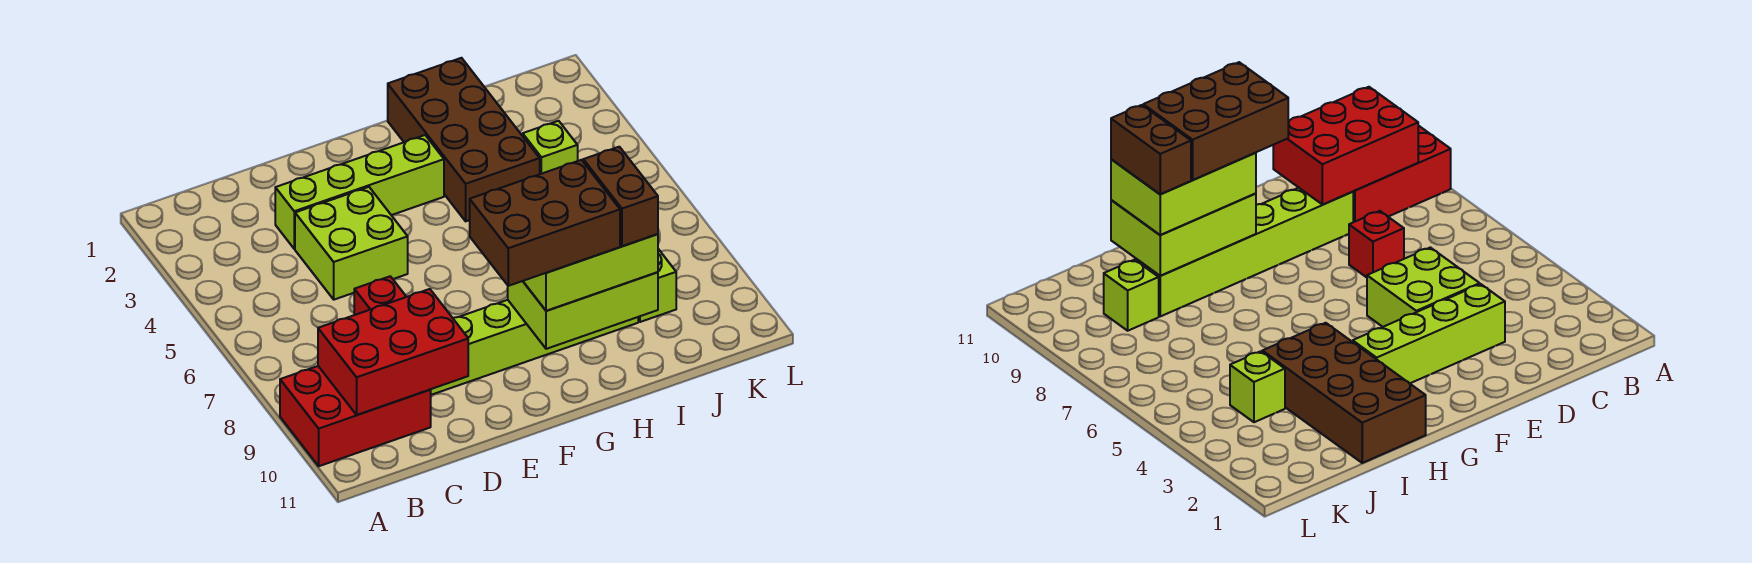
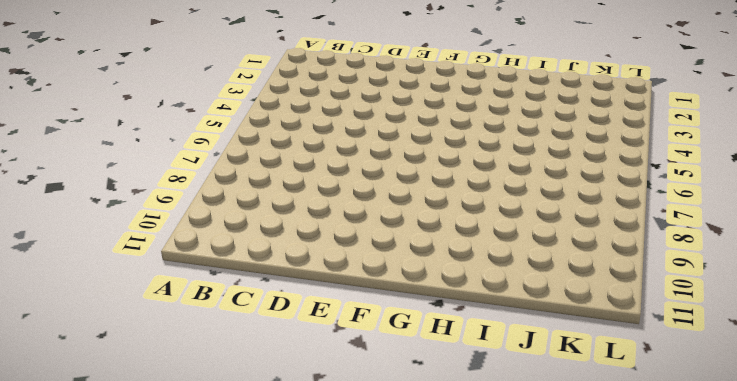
none -> red brick A9:C10 level 1
none -> lime brick D3:G3 level 1
none -> lime brick D4:E5 level 1

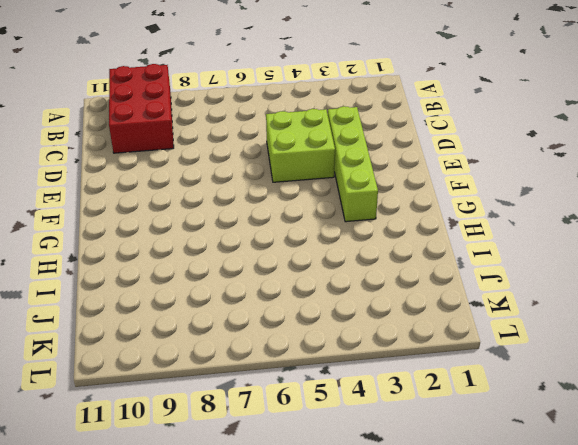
none -> red brick D7 level 1
none -> lime brick D9:I9 level 1
none -> brown brick H1:I4 level 1

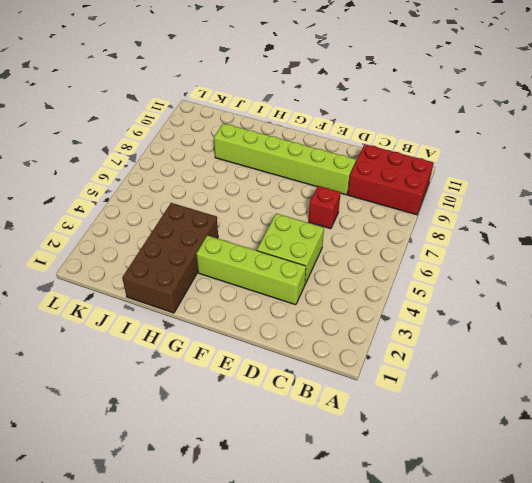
none -> lime brick J4 level 1
none -> lime brick J9 level 1
none -> red brick B9:D10 level 2

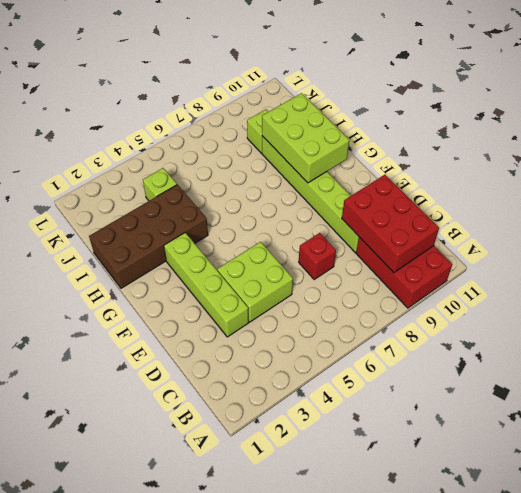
none -> lime brick G9:I10 level 3
none -> brown brick F9:H10 level 4
none -> brown brick I9:I10 level 4

